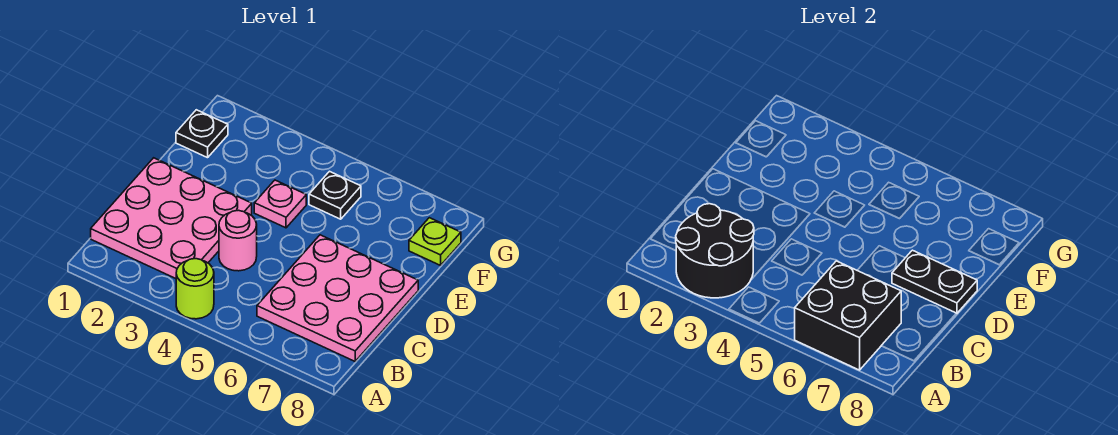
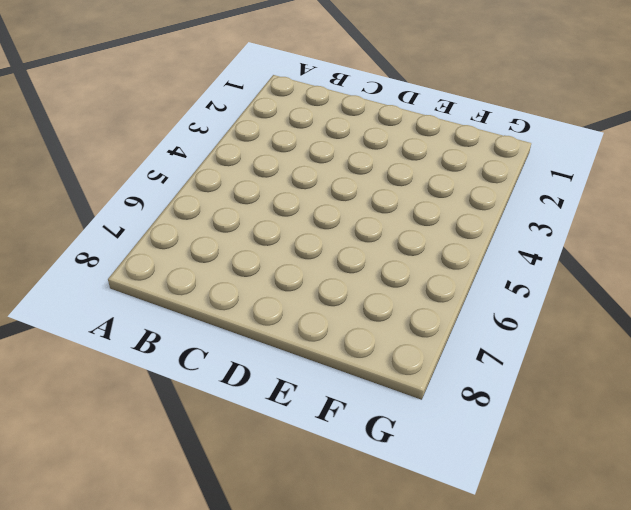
none -> lime round brick A4 level 1
none -> pink plate B1:D3 level 1

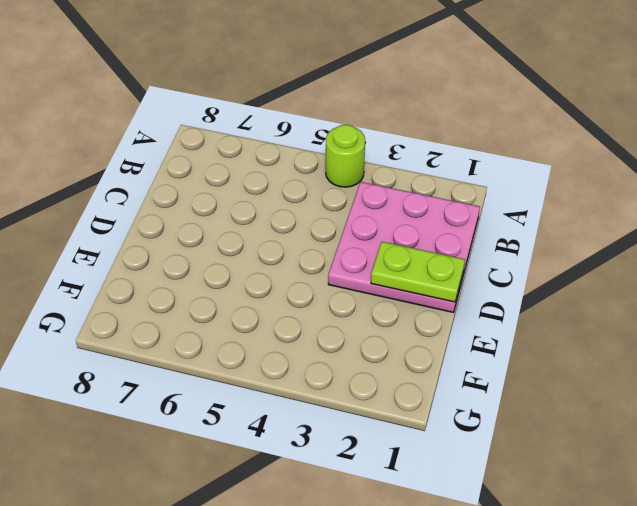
lime plate D1:D2 level 2 -> none
none -> pink plate B6:D8 level 1
none -> pink round brick C4 level 1

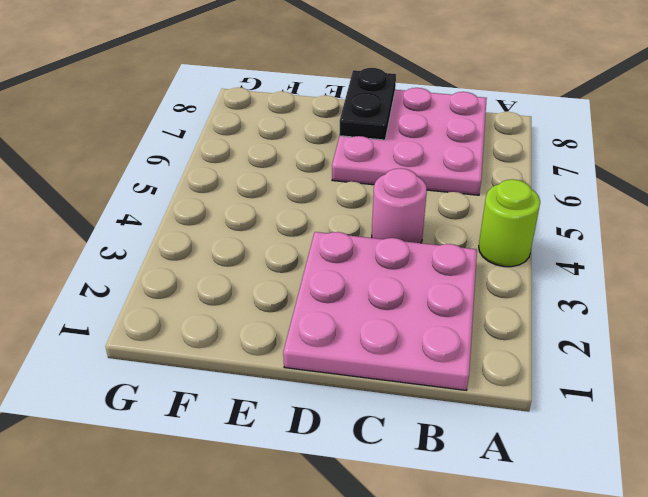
none -> pink plate E4 level 1
none -> black plate F1 level 1

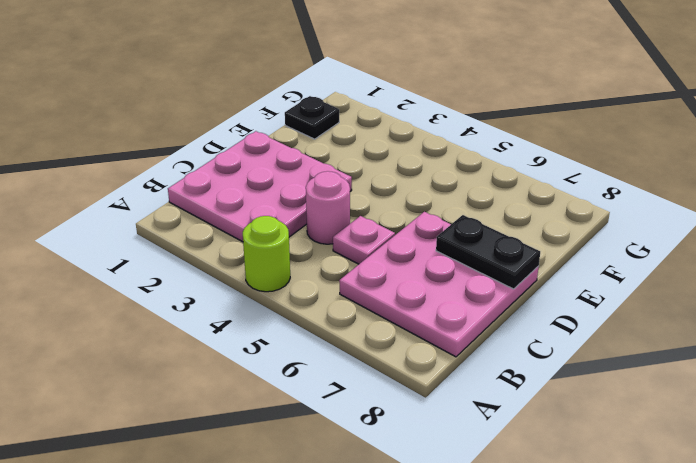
pink plate C5 level 1 -> pink plate E4 level 1
none -> black plate F5 level 1
none -> lime plate F8 level 1

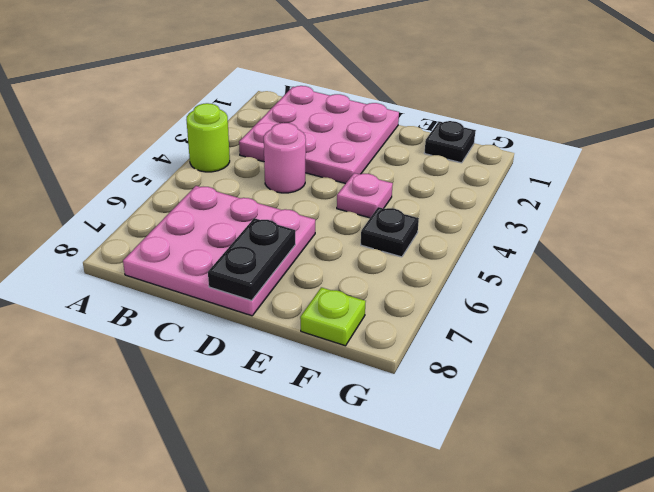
none -> black round brick A2:B3 level 2
none -> black brick A6:B7 level 2

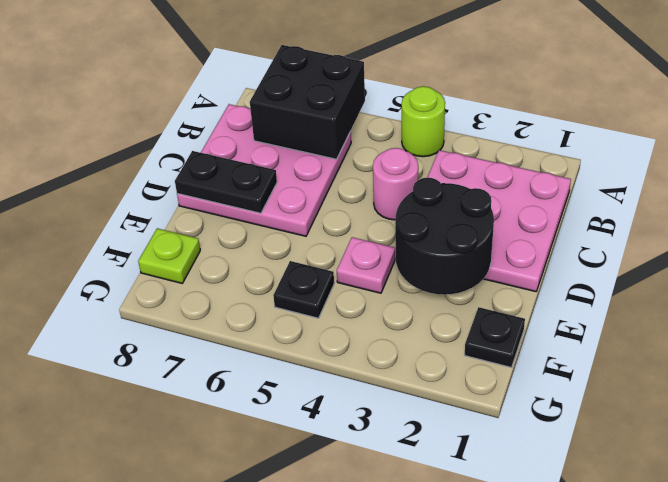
black round brick D2:E3 level 2 -> black round brick A2:B3 level 2

